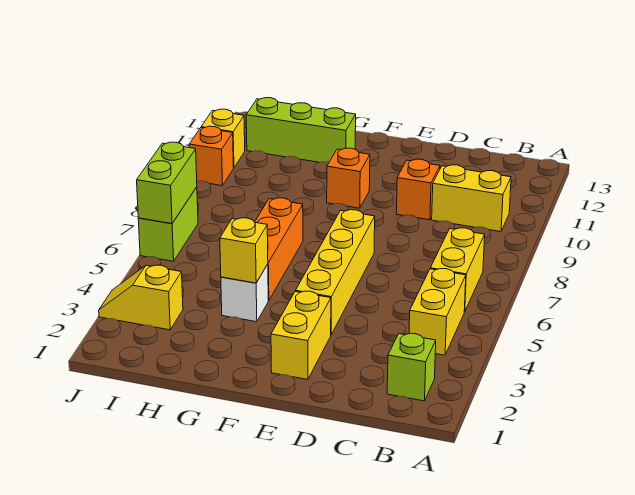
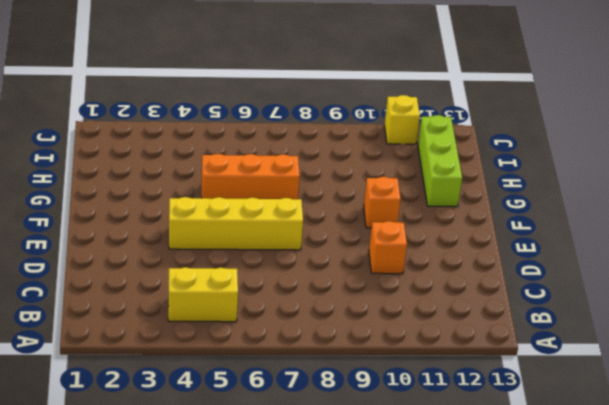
none -> lime brick B2 level 1
none -> yellow brick B6:B7 level 1
none -> yellow brick B10:C10 level 1

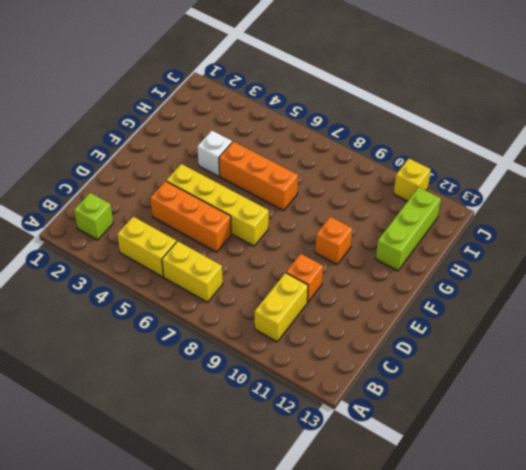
orange brick D4:D6 level 1 -> none
none -> yellow brick E2:E3 level 1
none -> yellow slope I3:J3 level 1 top I
none -> lime brick J6:J7 level 1

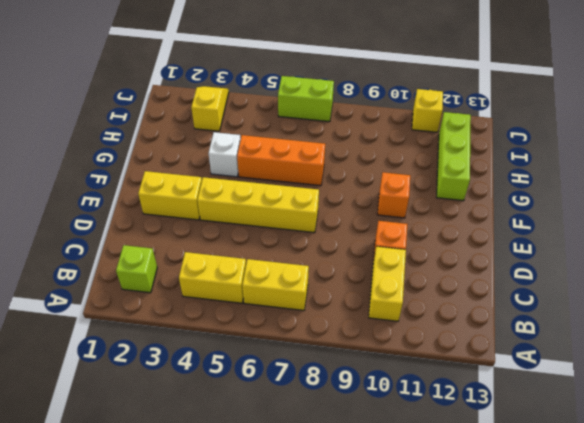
none -> orange brick J10 level 1
none -> yellow brick G4 level 2
none -> lime brick J6:J7 level 2

